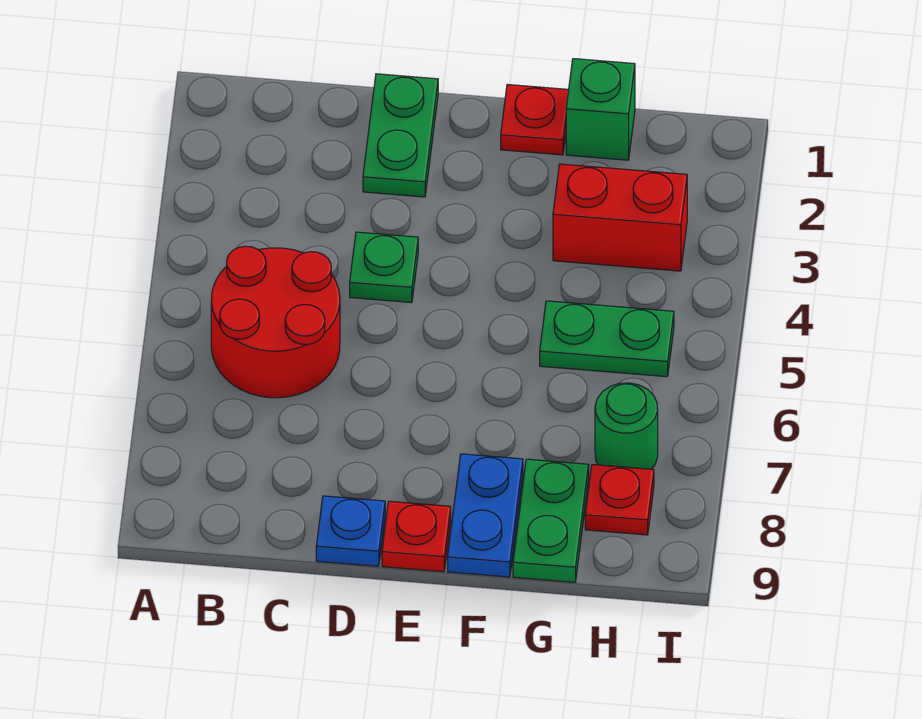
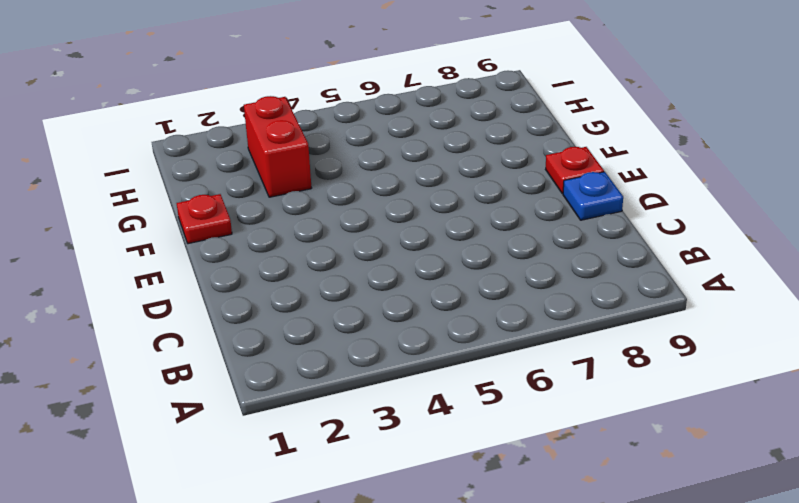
none -> red round brick B5:C6 level 1
none -> green plate D1:D2 level 1
none -> green plate D4 level 1

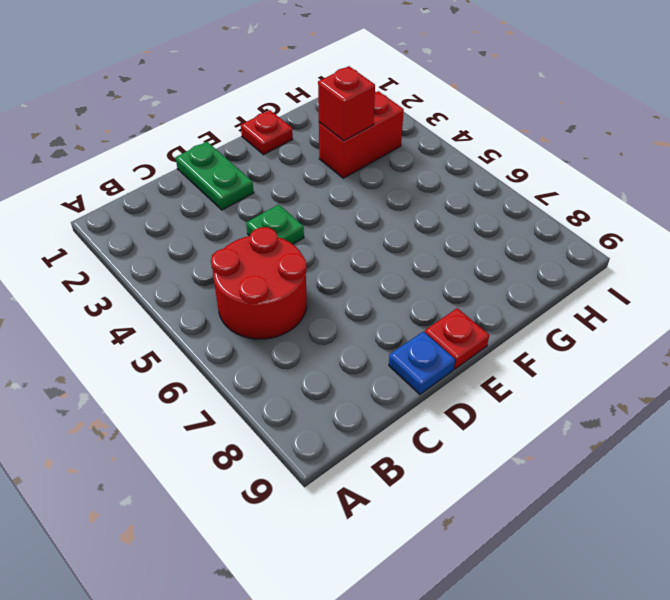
red brick G3 level 2 -> none
none -> blue plate F8:F9 level 1
none -> green brick G1 level 1
none -> green plate G5:H5 level 1

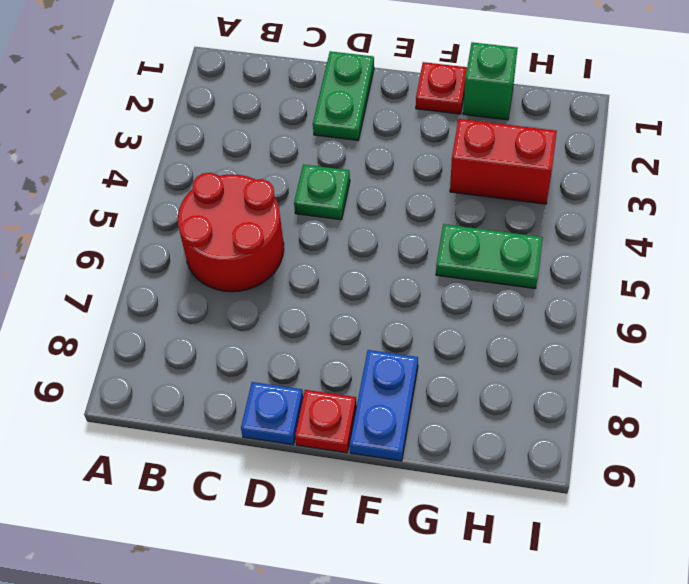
none -> green plate G8:G9 level 1
none -> green round brick H7 level 1
none -> red plate H8 level 1

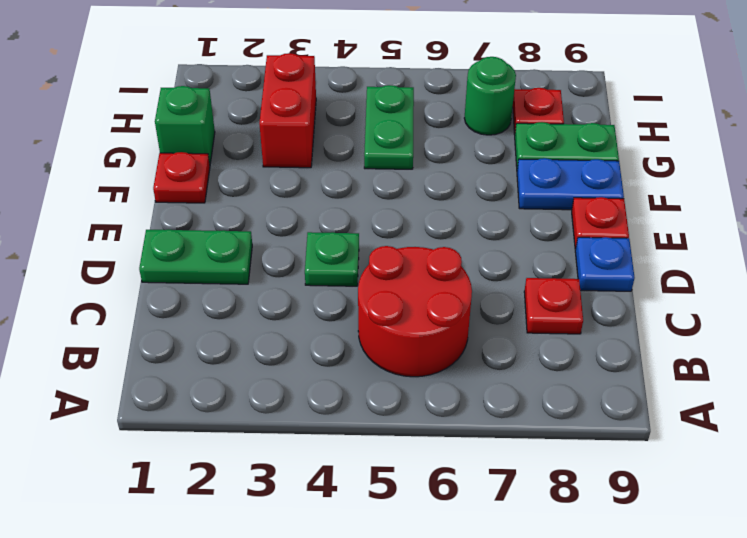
red plate C8 level 1 -> none

